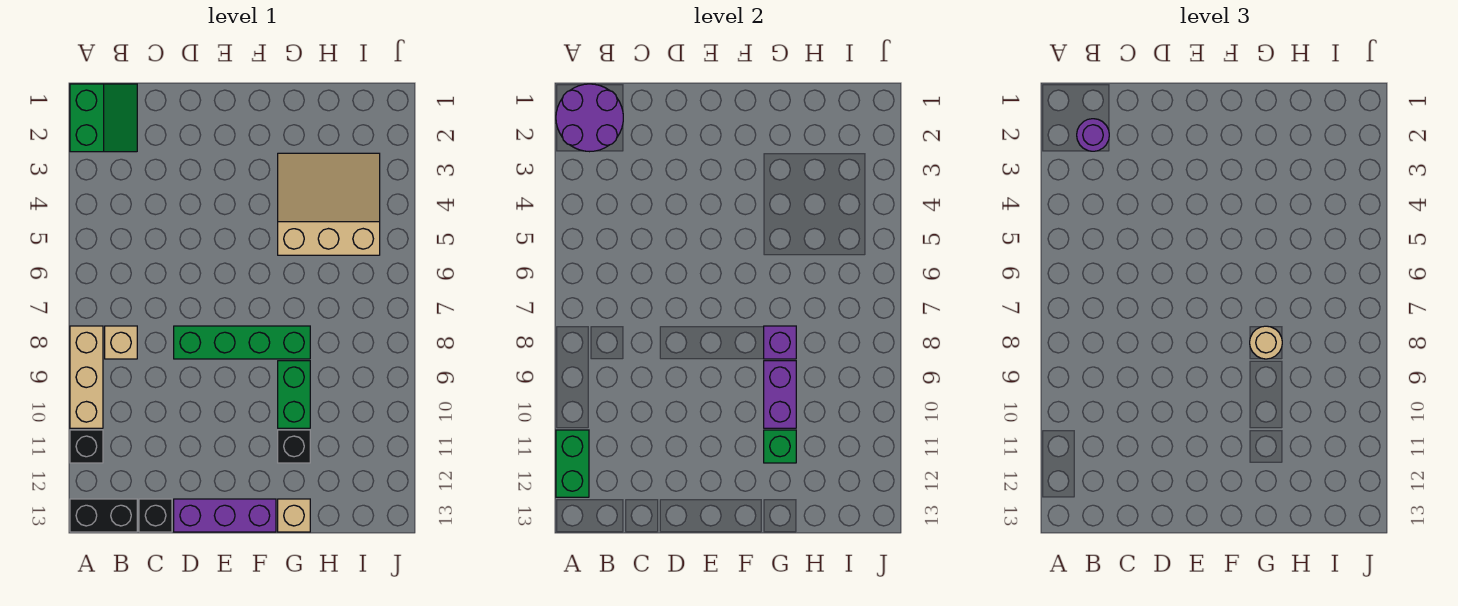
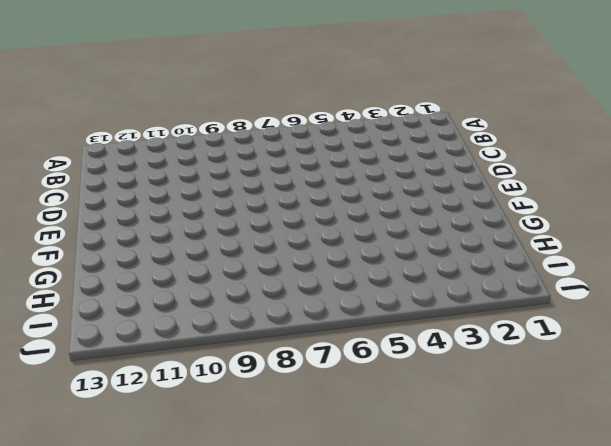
none -> green slope A1:B2 level 1 top A
none -> tan brick A8:A10 level 1
none -> black brick A11 level 1

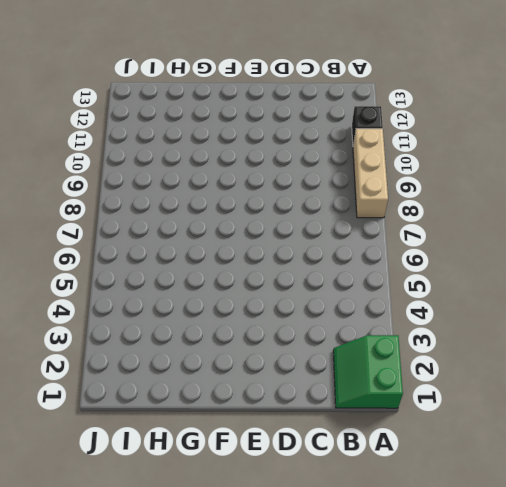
none -> black brick A13:B13 level 1
none -> tan brick B8 level 1
none -> black brick C13 level 1

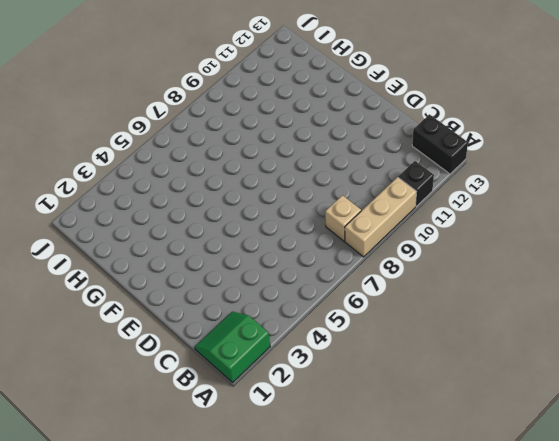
none -> black brick C13 level 1
none -> green brick D8:G8 level 1
none -> purple brick D13:F13 level 1

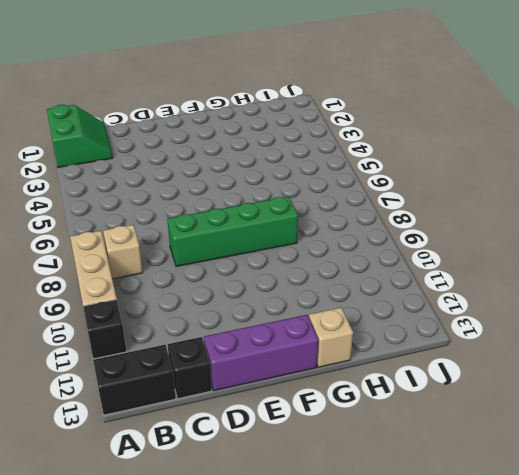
none -> tan slope G3:I5 level 1 top 5
none -> green brick G9:G10 level 1
none -> black brick G11 level 1

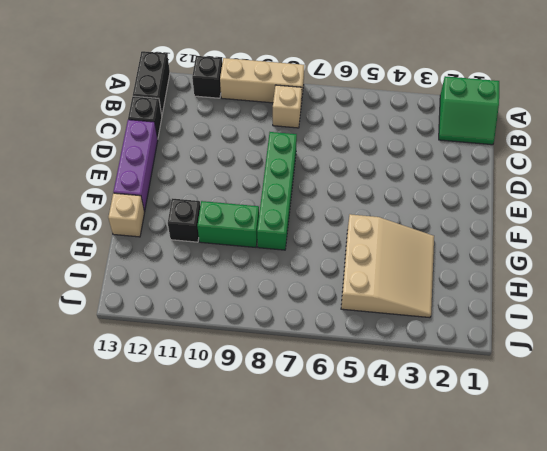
none -> purple round brick A1:B2 level 2
none -> green brick A11:A12 level 2
none -> purple brick G8 level 2

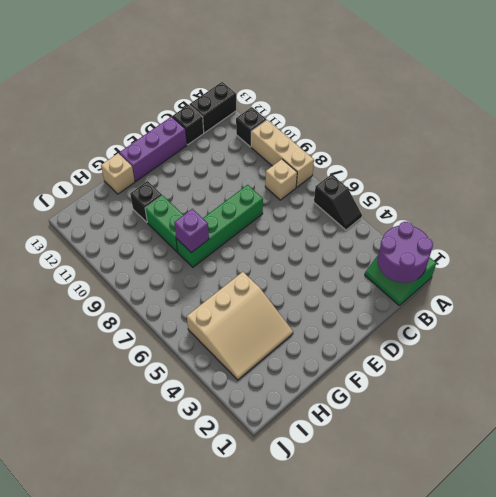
black slope A5:A6 level 1 top 6 -> none
none -> green brick A11:A12 level 2
none -> purple brick G9:G10 level 2
none -> green brick G11 level 2

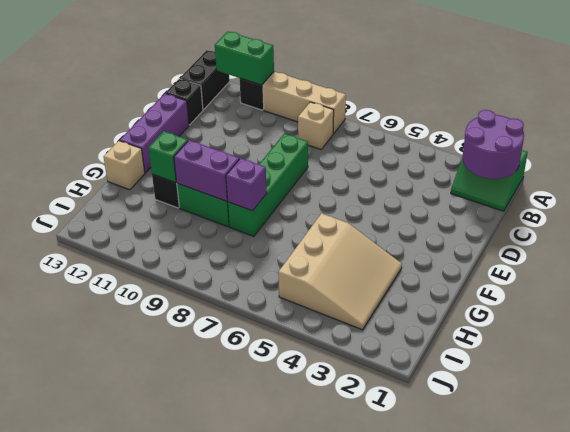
none -> purple round brick B2 level 3
none -> tan round brick G8 level 3

